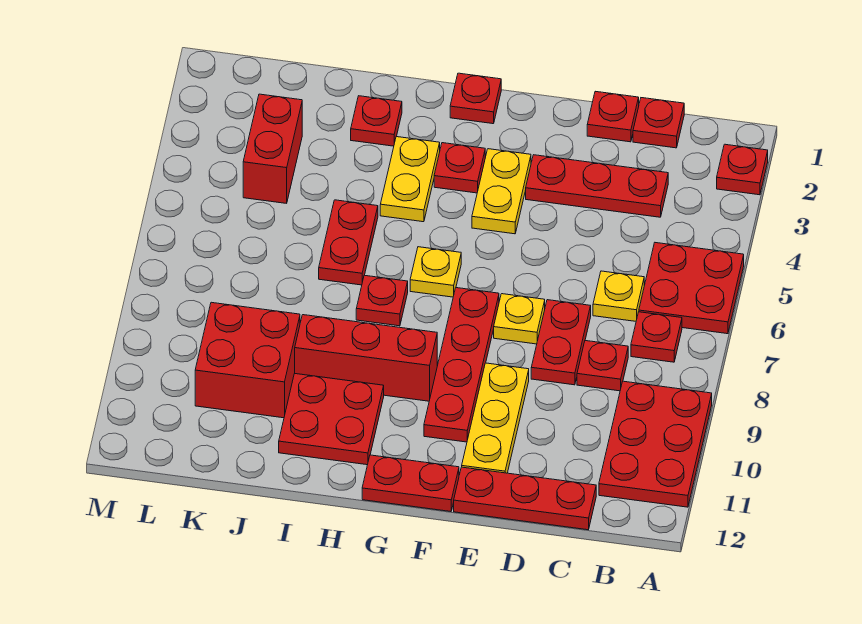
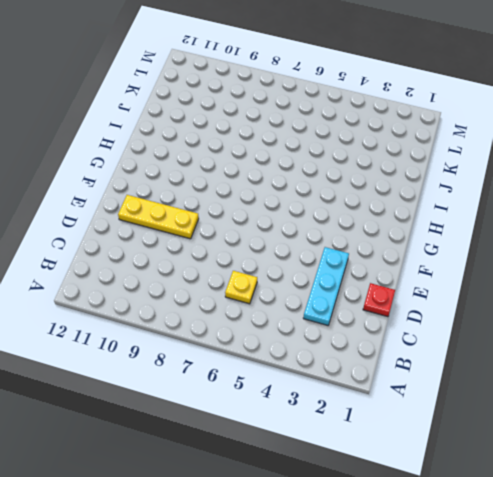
cyan plate C3:E3 level 1 -> red plate C3:E3 level 1
none -> red plate A2 level 1
none -> red plate A5:B6 level 1
none -> red plate A9:B11 level 1

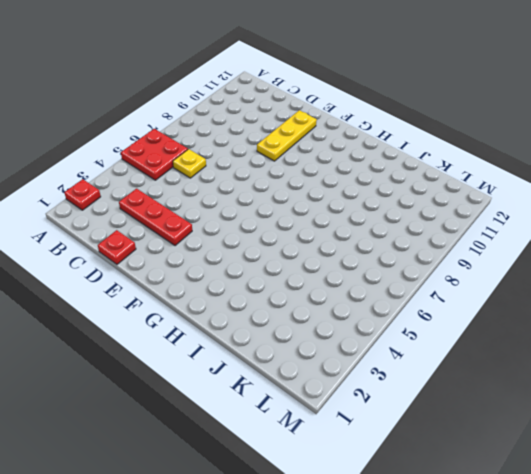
none -> red plate A9:B11 level 1
none -> red plate B7 level 1
none -> red plate C1 level 1

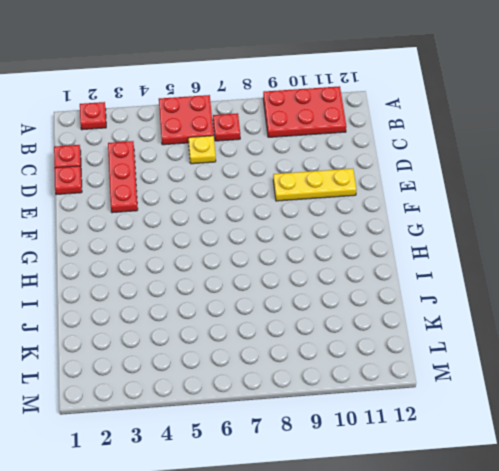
none -> red plate C8 level 1
none -> red plate C12:E12 level 1
none -> red plate D7:D8 level 1

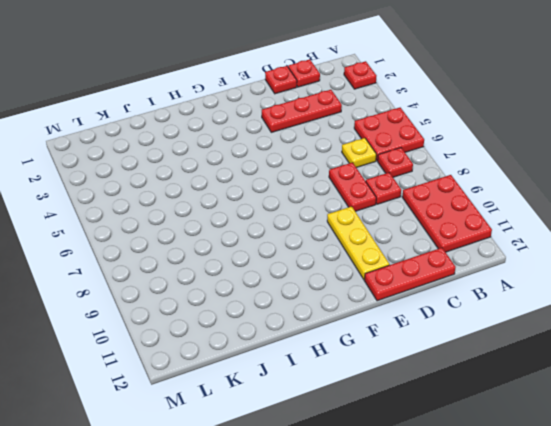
none -> yellow plate E7 level 1
none -> yellow plate F3:F4 level 1
none -> red plate F7:F10 level 1

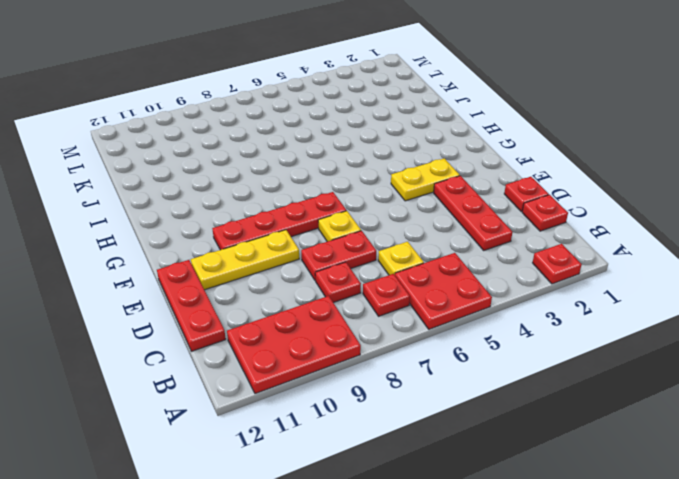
none -> red plate F12:G12 level 1
none -> red plate G1 level 1
none -> red plate G3 level 1

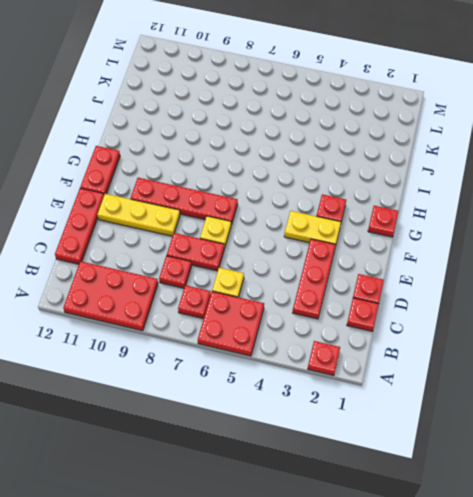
none -> yellow plate G6 level 1
none -> red brick G9:I9 level 1
none -> yellow plate H3:H4 level 1

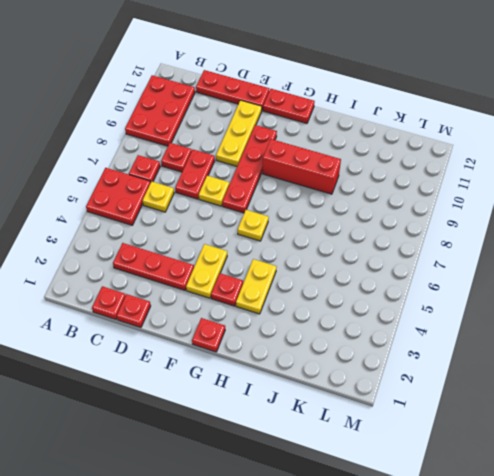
none -> red plate A2 level 1
none -> red plate H7 level 1
none -> red plate H10:I11 level 1

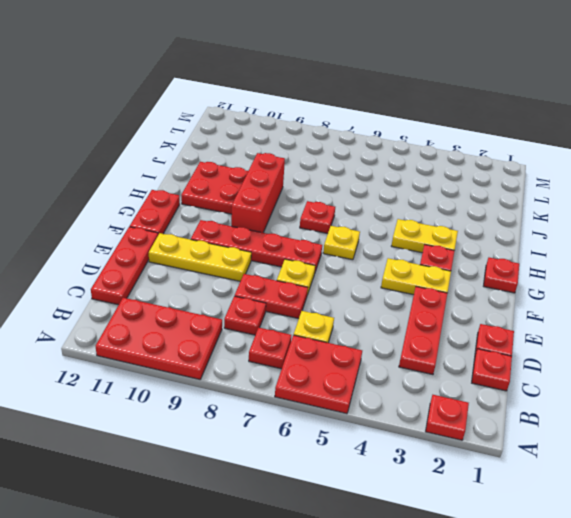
none -> red plate I2 level 1
none -> red plate I5:I6 level 1
none -> red brick J9:K10 level 1

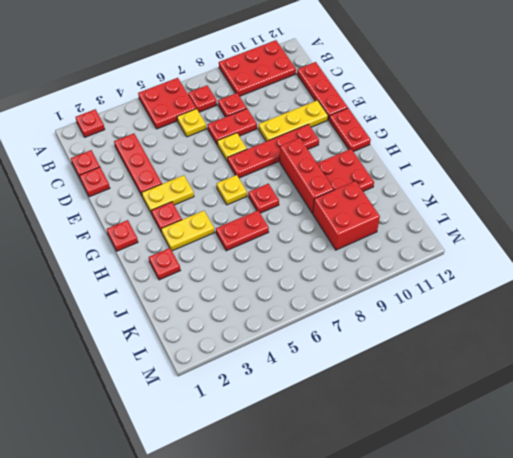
none -> red brick K3:K4 level 1

